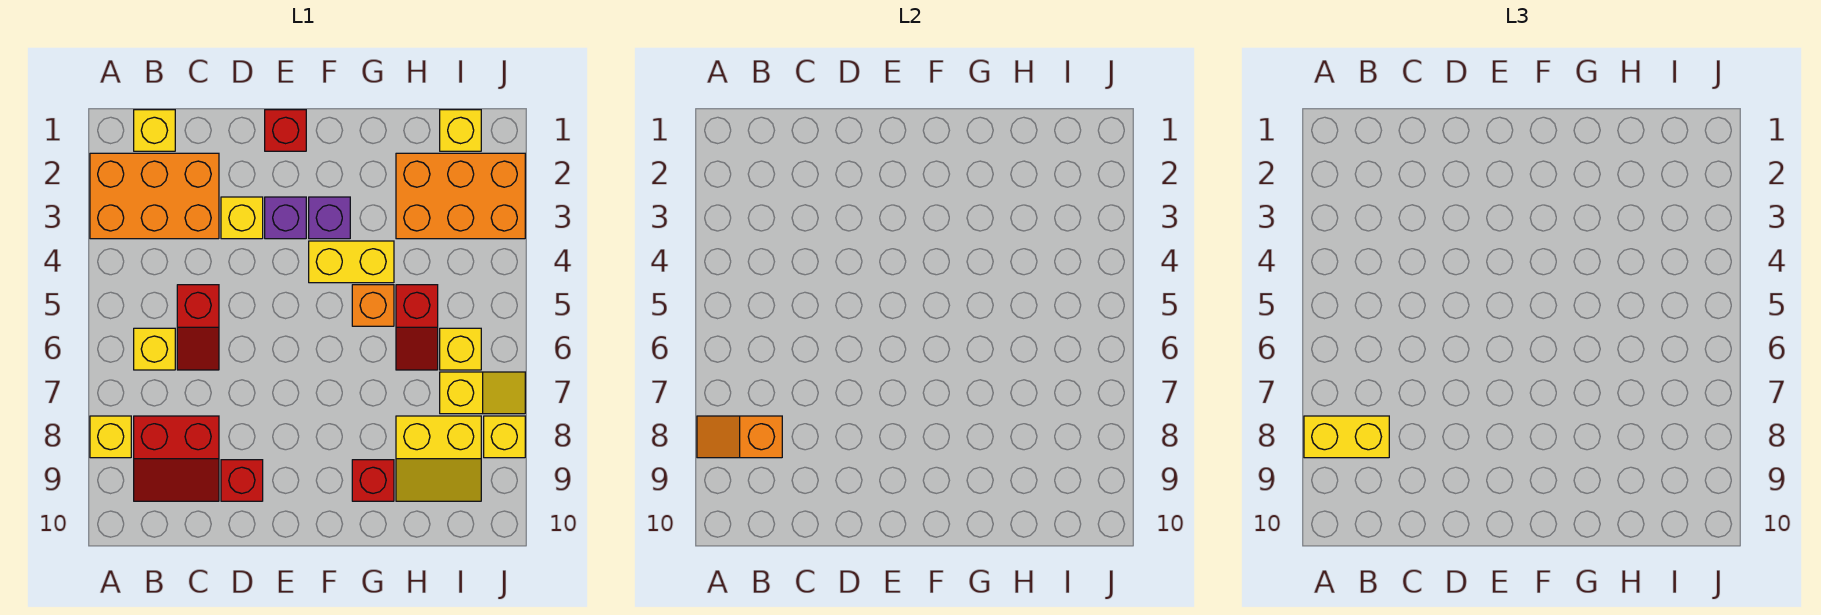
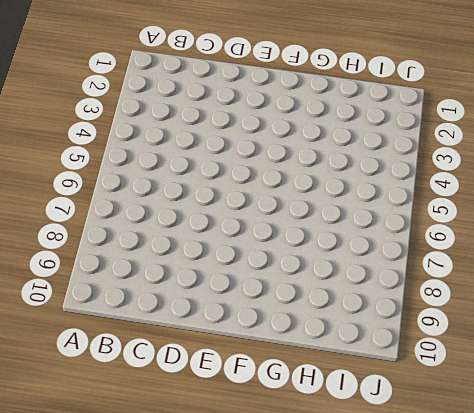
none -> orange brick A2:C3 level 1
none -> yellow brick A8 level 1
none -> yellow brick B1 level 1

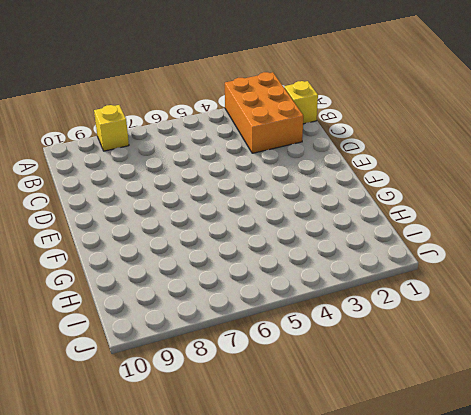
none -> yellow brick B6 level 1
none -> red slope B8:C9 level 1 top 8
none -> red slope C5:C6 level 1 top 5

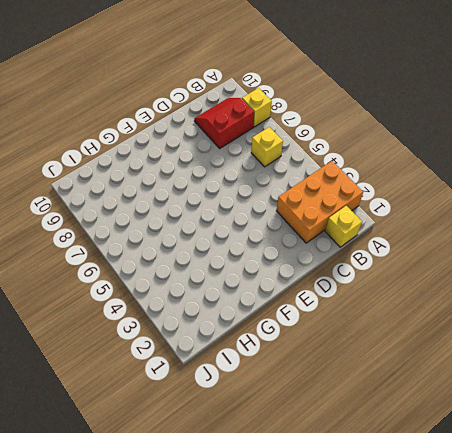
none -> red slope C5:C6 level 1 top 5
none -> yellow brick D3 level 1
none -> red brick D9 level 1

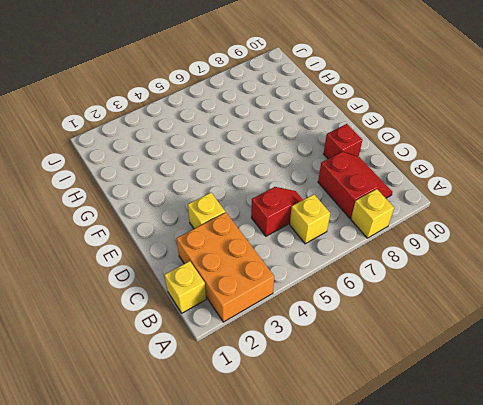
none -> red brick E1 level 1
none -> purple brick E3 level 1
none -> purple brick F3 level 1

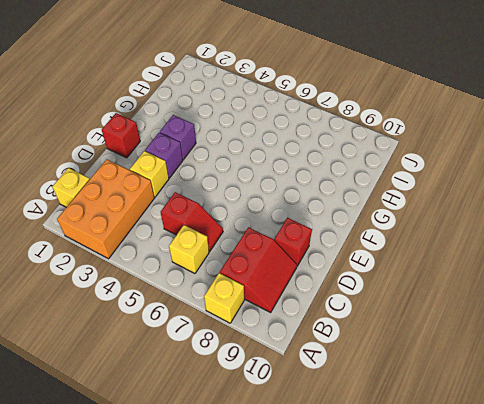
none -> yellow brick F4:G4 level 1
none -> orange brick G5 level 1
none -> red brick G9 level 1

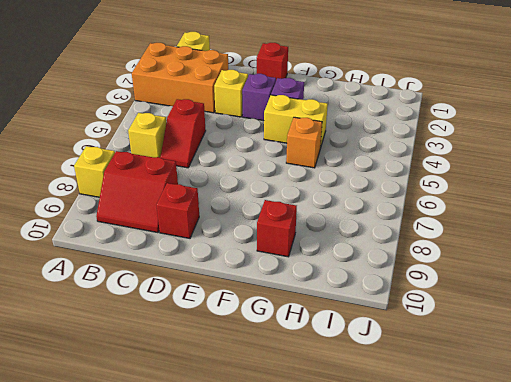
none -> orange brick H2:J3 level 1
none -> red slope H5:H6 level 1 top 5
none -> yellow slope H8:I9 level 1 top 8

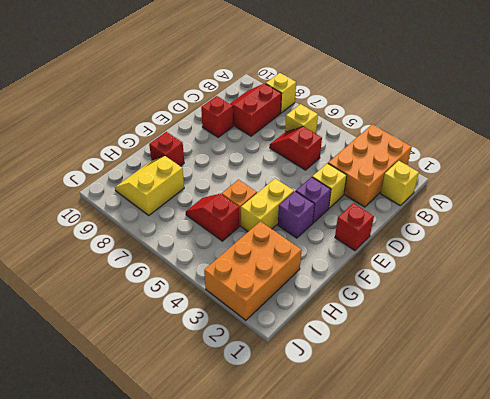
none -> yellow brick I1 level 1
none -> yellow brick I6 level 1
none -> yellow slope I7:J7 level 1 top I

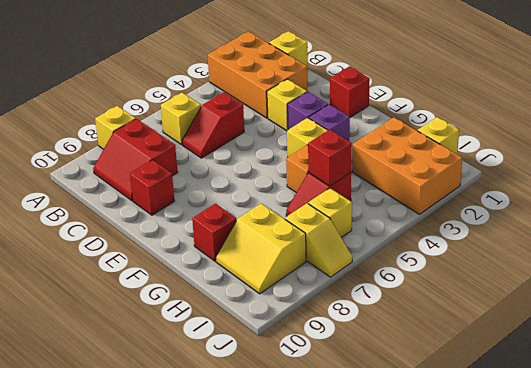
red brick H5 level 2 -> none
none -> yellow brick J8 level 1
none -> orange slope A8:B8 level 2 top B
none -> yellow brick A8:B8 level 3

